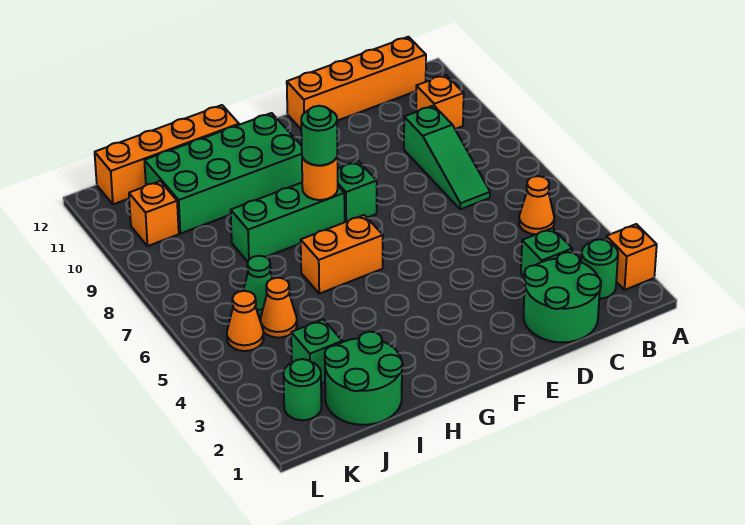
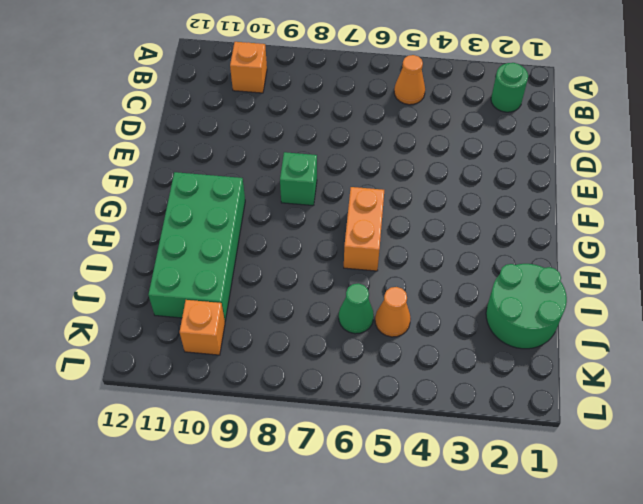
none -> orange brick A2 level 1
none -> orange brick B12:E12 level 1
none -> green round brick C1:D2 level 1

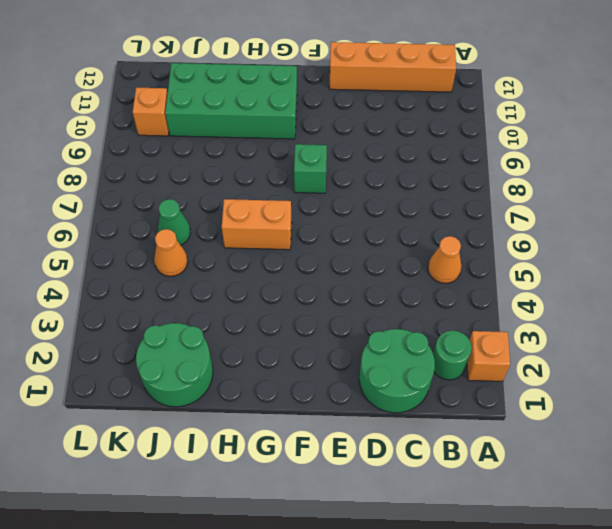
none -> orange brick B10 level 1
none -> green brick C3 level 1
none -> green slope C7:C9 level 1 top 9

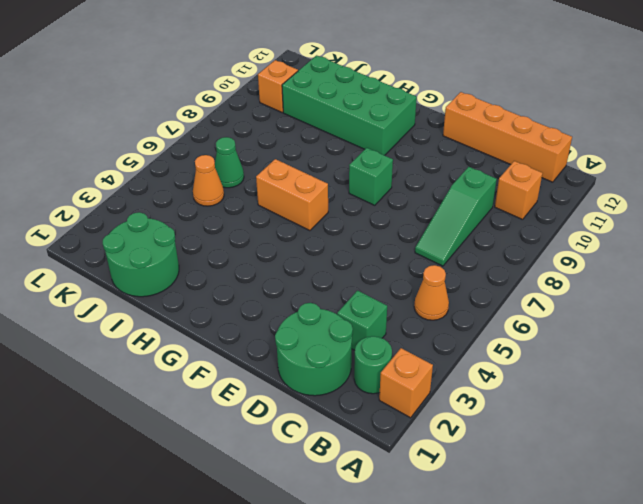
none -> green brick G8:I8 level 1
none -> orange brick H12:K12 level 1
none -> green brick J3 level 1

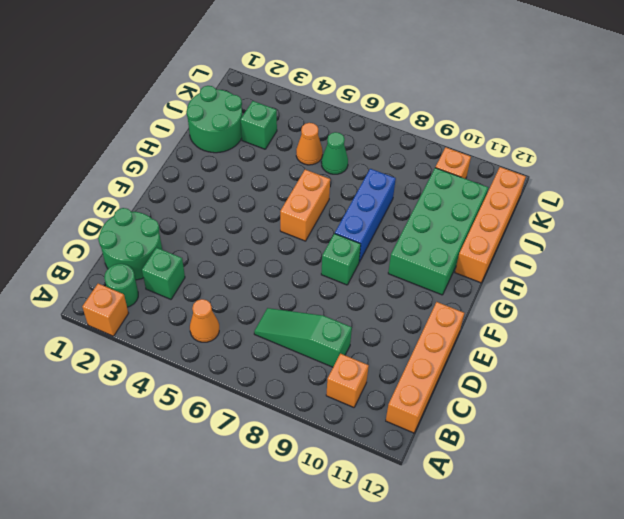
blue brick G8:I8 level 1 -> green brick G8:I8 level 1
none -> green round brick K2 level 1
none -> orange cone K5 level 1
none -> orange round brick G8 level 2

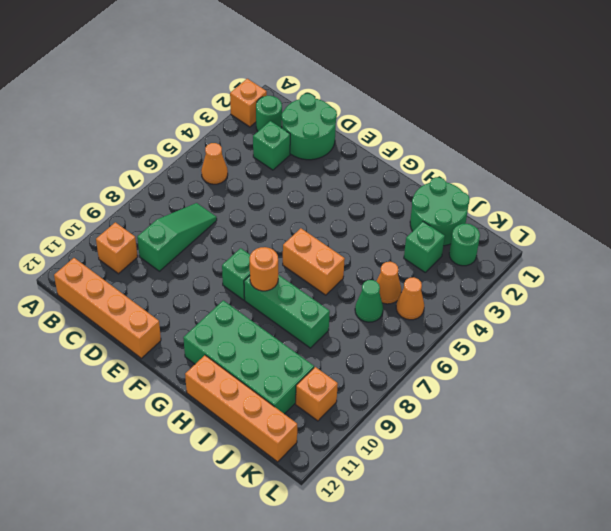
none -> green round brick G8 level 3

